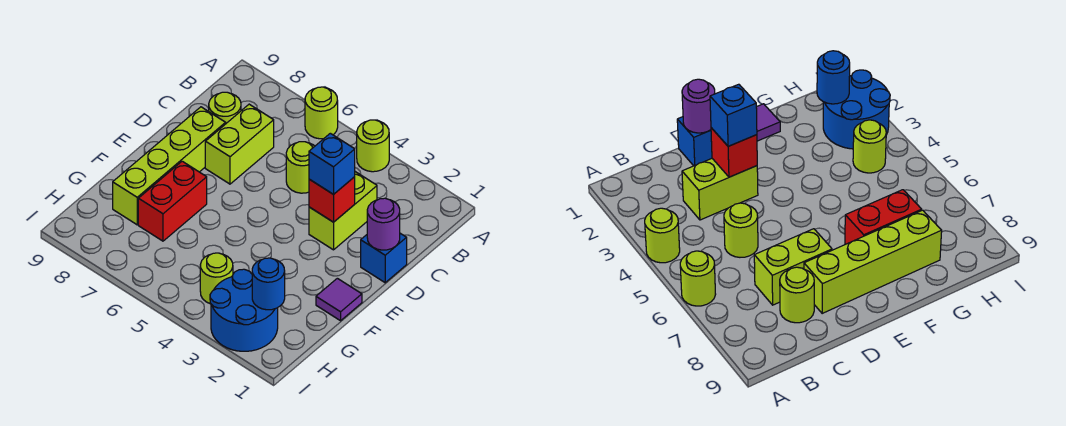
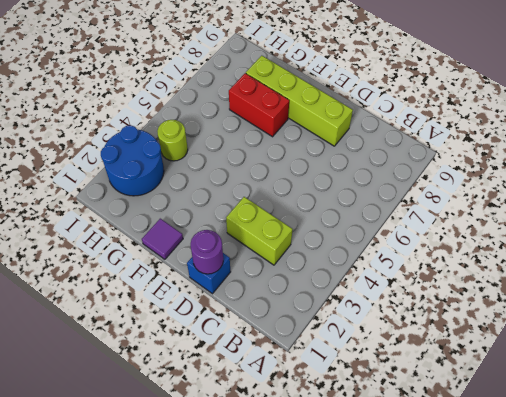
none -> lime round brick A4 level 1
none -> lime round brick A6 level 1
none -> lime round brick C5 level 1

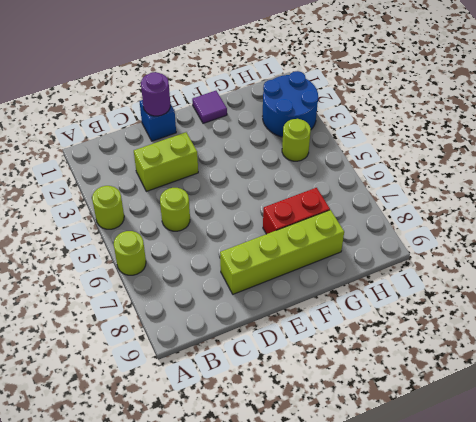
none -> lime brick C7:D7 level 1
none -> lime round brick C8 level 1
none -> red brick D3 level 2

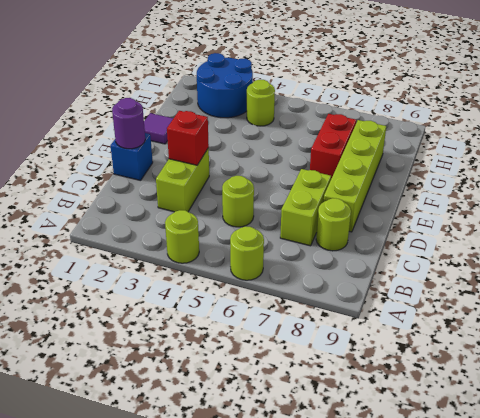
none -> blue round brick H2 level 2
none -> blue brick D3 level 3

